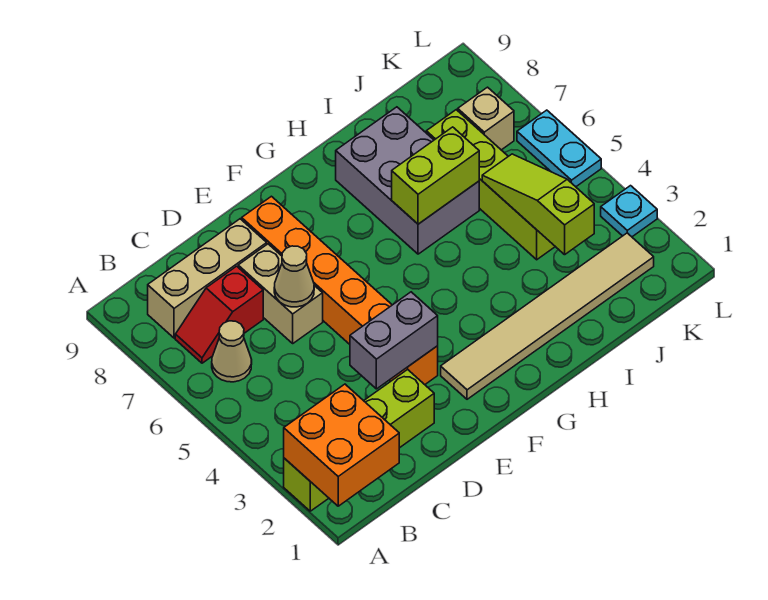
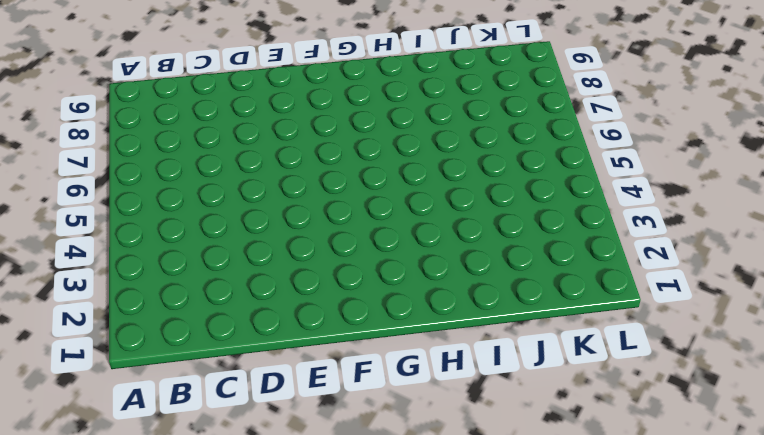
none -> lime brick A2:D2 level 1
none -> tan cone B6 level 1
none -> red slope B7:C7 level 1 top C

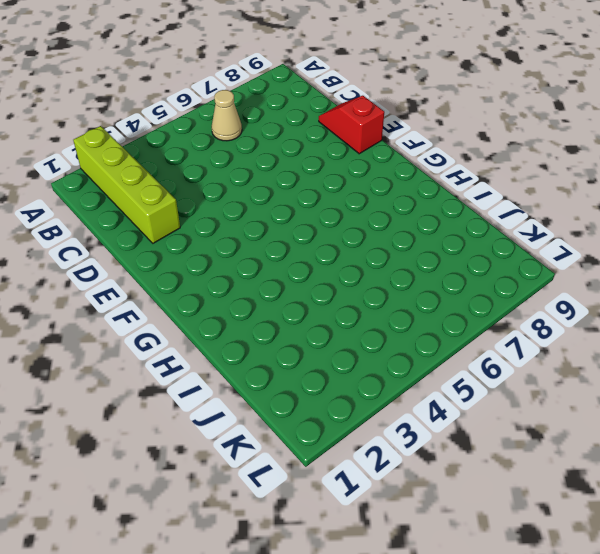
red slope D9:E9 level 1 top E -> red slope B7:C7 level 1 top C
none -> tan brick B8:D8 level 1
none -> tan brick D6:D7 level 1
none -> orange brick E3:E8 level 1

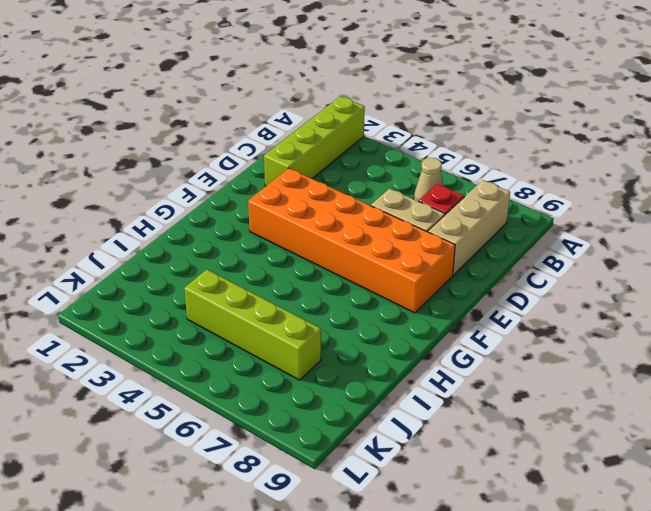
orange brick E3:F8 level 1 -> orange brick E3:E8 level 1
none -> tan tile F2:K2 level 1
none -> grey brick H6:I8 level 1
none -> tan brick K7 level 1

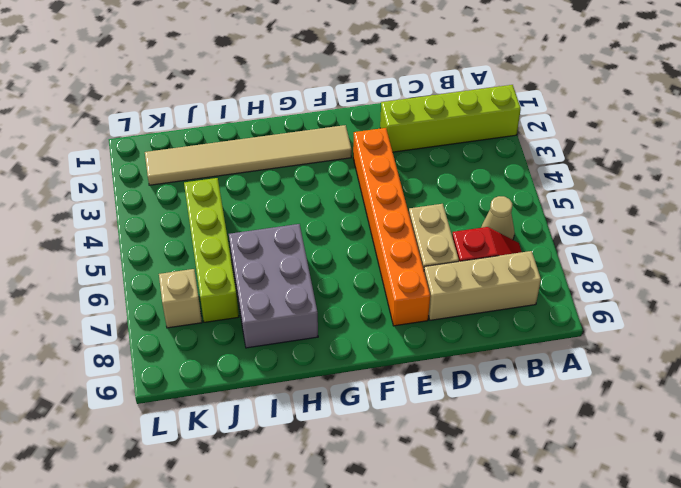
none -> cyan plate L3 level 1
none -> cyan plate L5:L6 level 1
none -> orange brick A1:B2 level 2

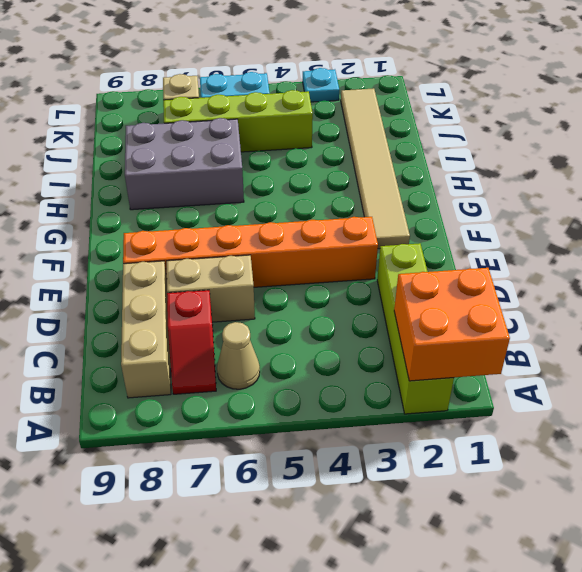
none -> grey brick D3:E3 level 2
none -> tan cone D6 level 2
none -> lime brick H6:I6 level 2

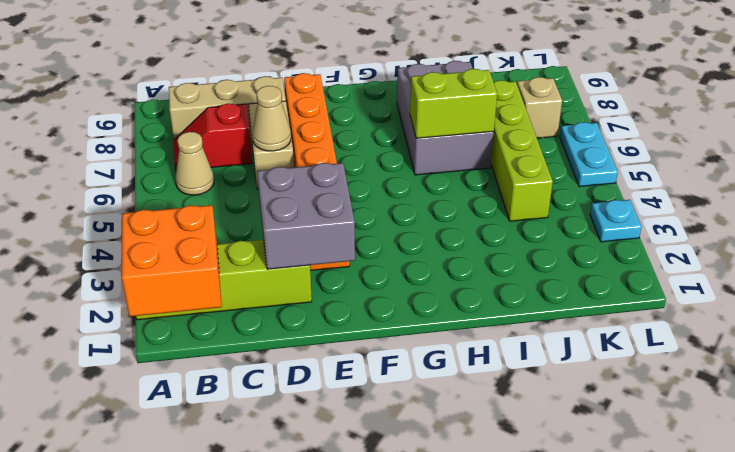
grey brick D2:E3 level 2 -> grey brick D3:E3 level 2
none -> tan tile F2:K2 level 1
none -> lime slope J3:J5 level 2 top 3

